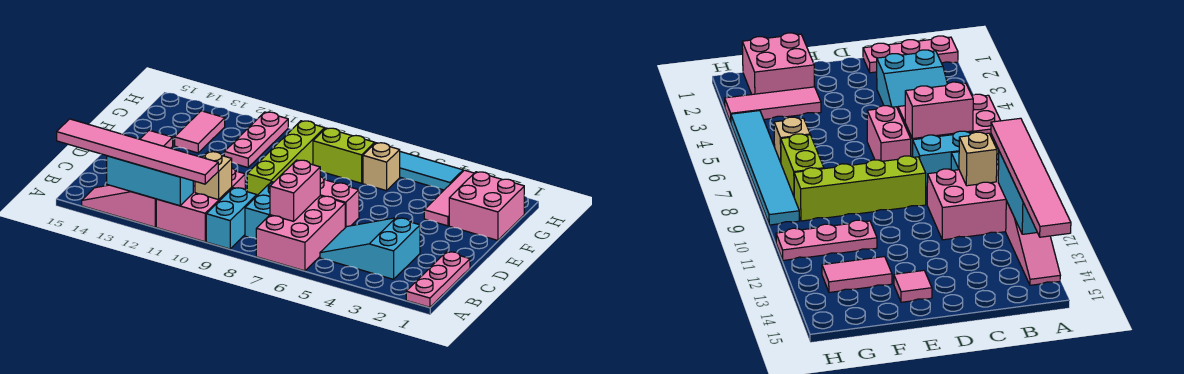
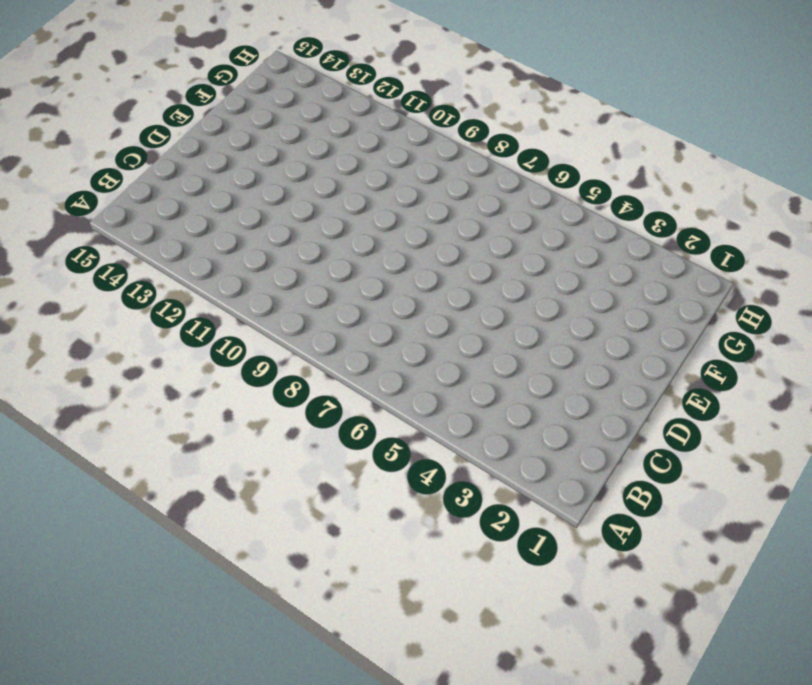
none -> pink plate A1:C1 level 1
none -> pink brick A6:C7 level 1
none -> cyan brick A9:B9 level 1

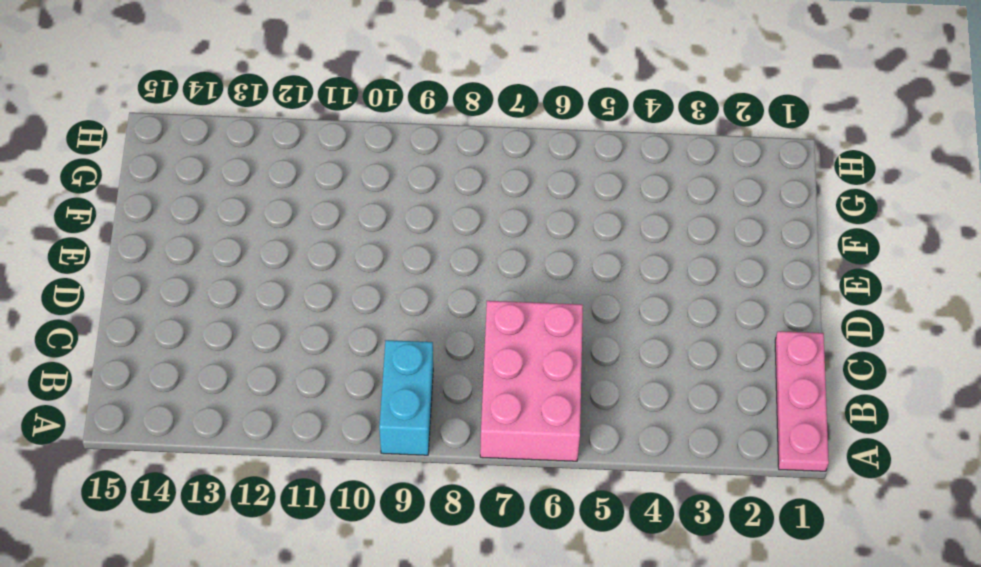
none -> pink brick A10:C11 level 1
none -> pink slope A12:A14 level 1 top 12
none -> cyan slope B3:C5 level 1 top 3

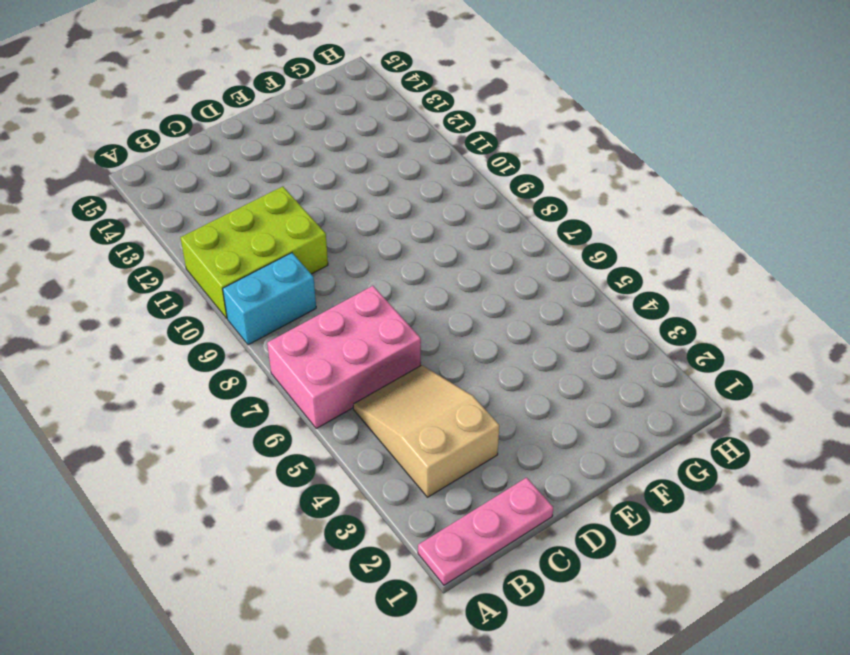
lime brick A10:C11 level 1 -> pink brick A10:C11 level 1
tan slope B3:C5 level 1 top 3 -> cyan slope B3:C5 level 1 top 3
none -> pink slope A12:A14 level 1 top 12
none -> cyan brick B8:C8 level 1
none -> pink brick D6:D7 level 1

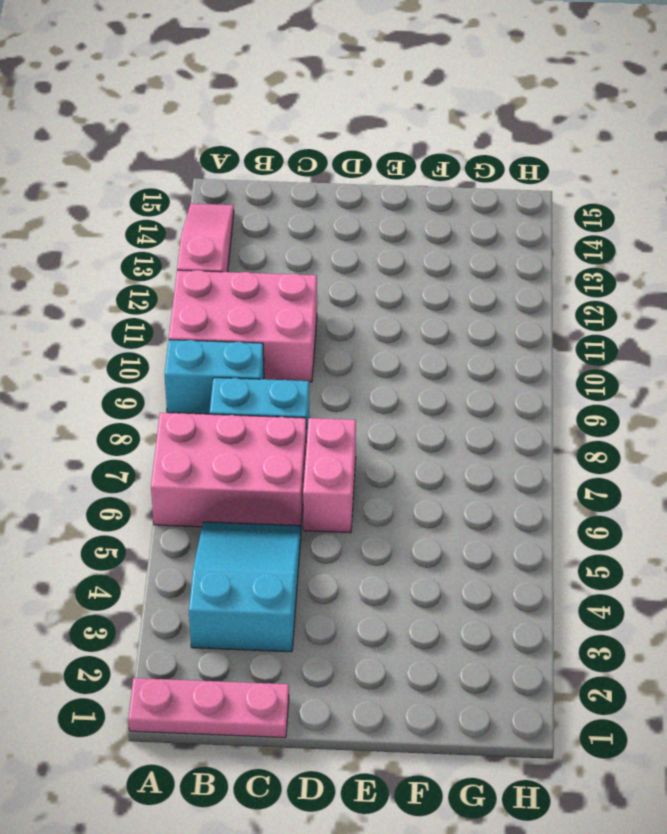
none -> lime brick D9:G9 level 1
none -> pink tile E14 level 1
none -> pink brick F1:G2 level 1

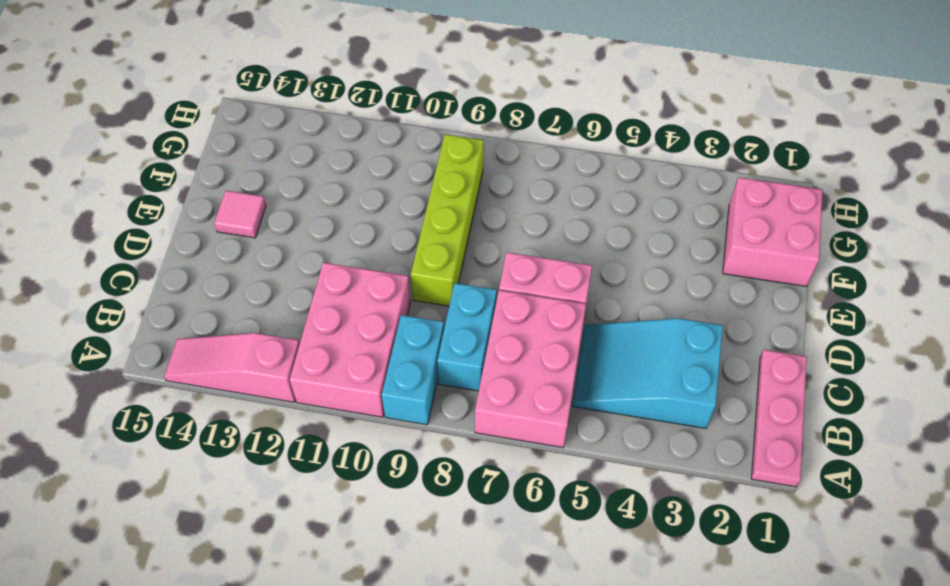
none -> pink tile F3:H3 level 1
none -> pink plate F11:H11 level 1
none -> pink tile F13:G13 level 1

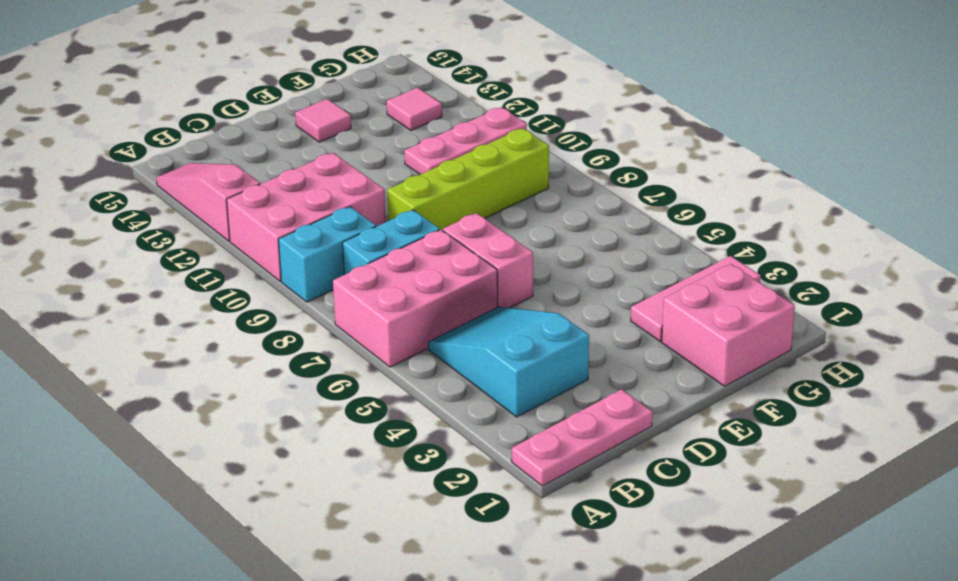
pink tile G13 level 1 -> pink tile F13:G13 level 1
none -> tan brick G6 level 1
none -> lime brick G7:G8 level 1
none -> cyan tile H4:H9 level 1

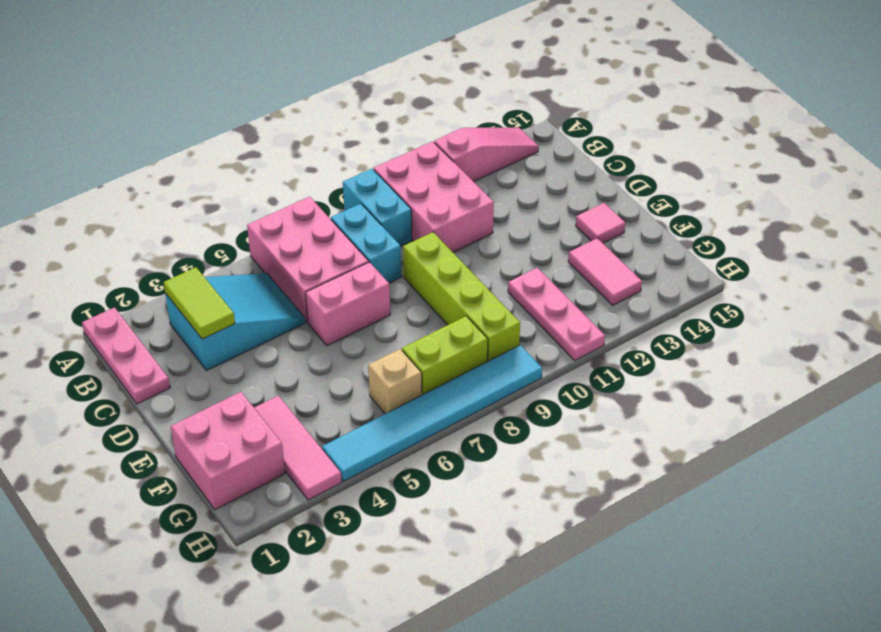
lime tile B3:C3 level 2 -> none
none -> cyan brick A11:A13 level 2
none -> pink brick B7:C7 level 2
none -> tan brick B10 level 2

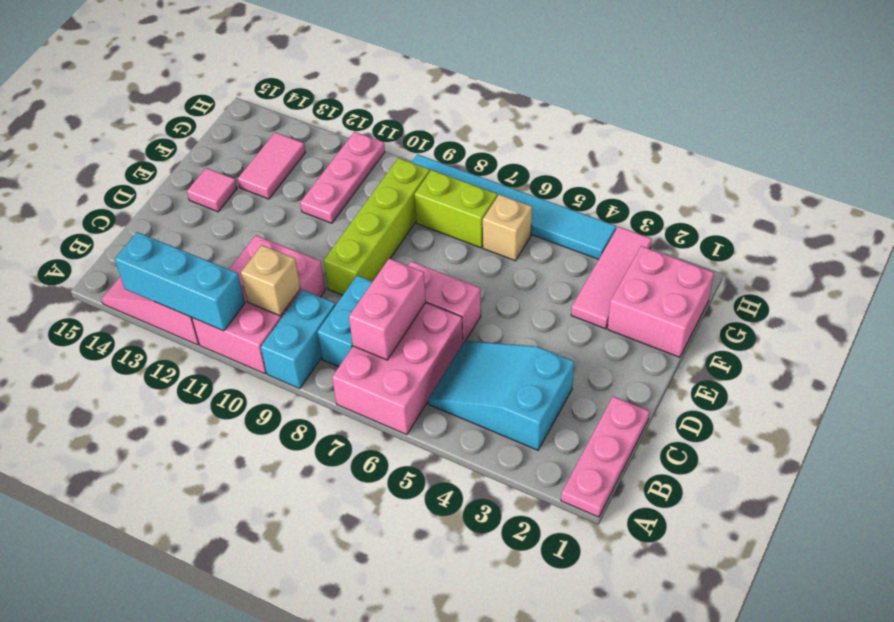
none -> pink tile A10:A15 level 3

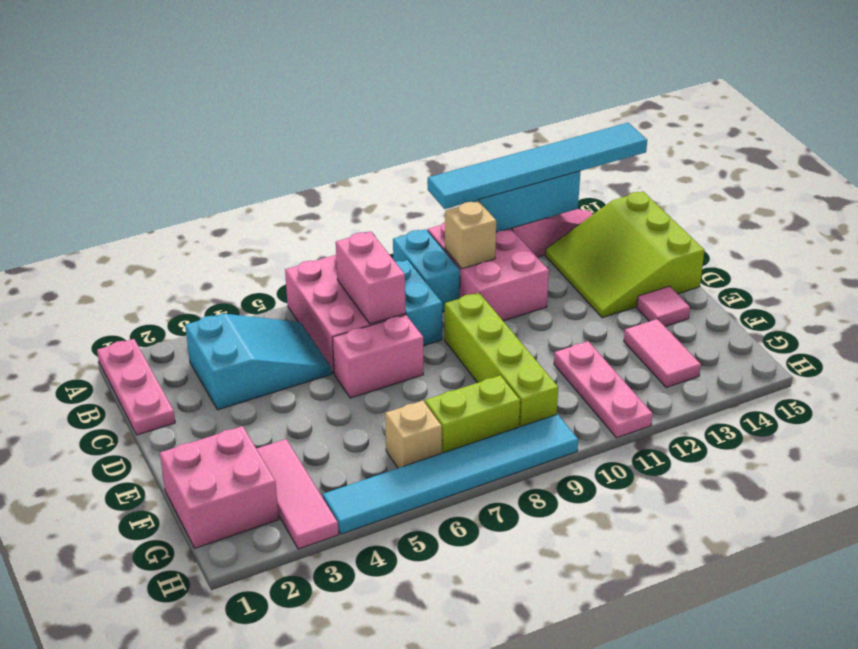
cyan tile A10:A15 level 3 -> pink tile A10:A15 level 3
lime slope B13:D15 level 1 top 15 -> none

